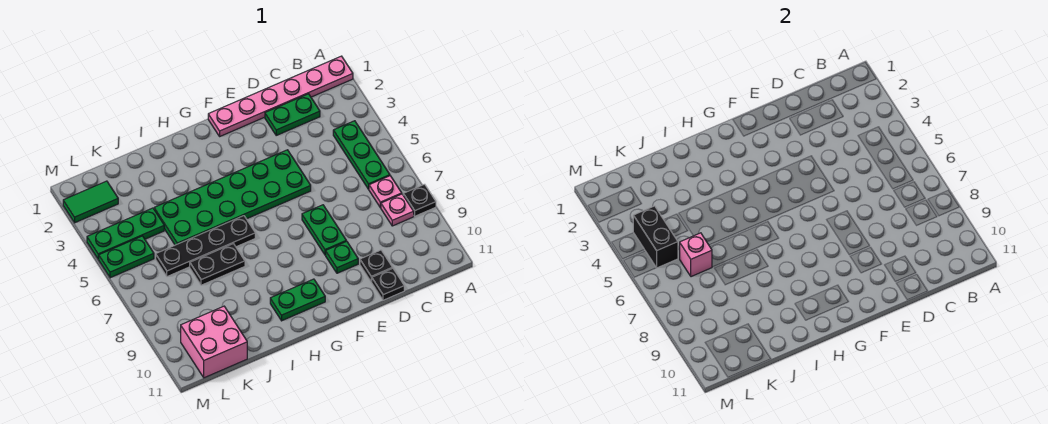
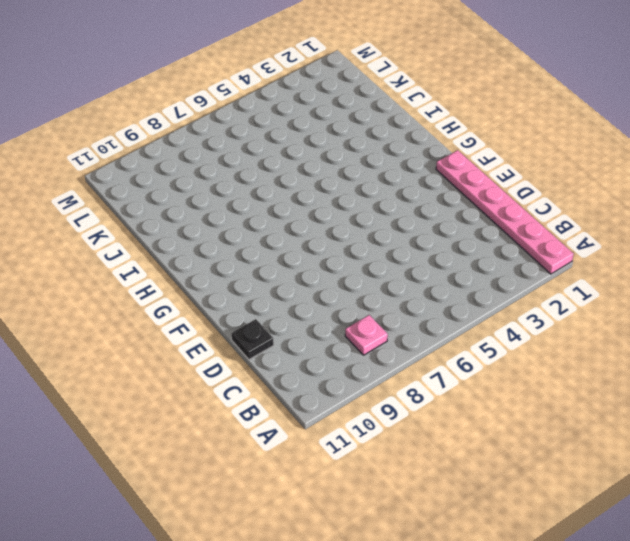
none -> black plate A8 level 1
none -> green plate B4:B6 level 1
none -> pink plate B7 level 1

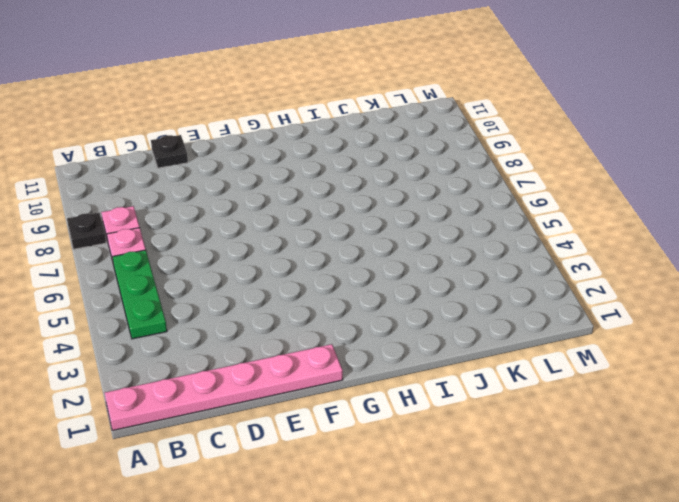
none -> green plate C2:D2 level 1
none -> black plate D10 level 1
none -> green plate E4:J5 level 1

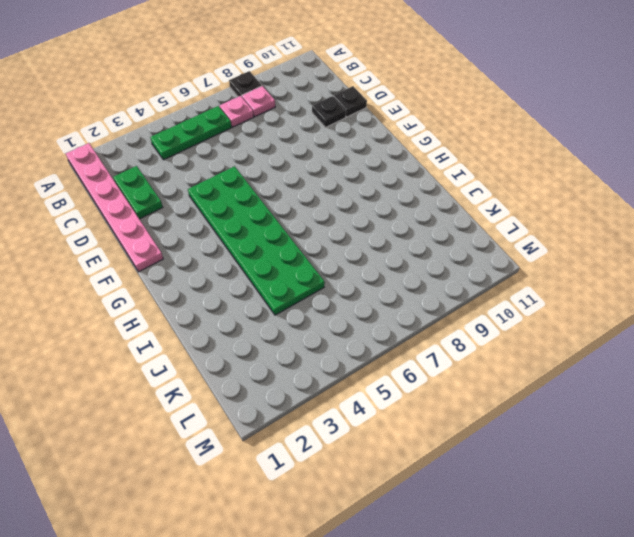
none -> green plate E7:E8 level 1
none -> green plate E9 level 1
none -> green plate G10:H10 level 1

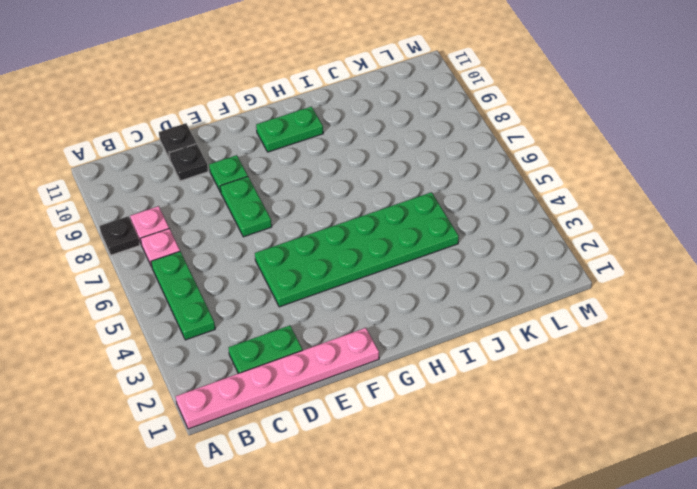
none -> black plate H6:K6 level 1
none -> black plate I7:J7 level 1
none -> green plate K4:M4 level 1

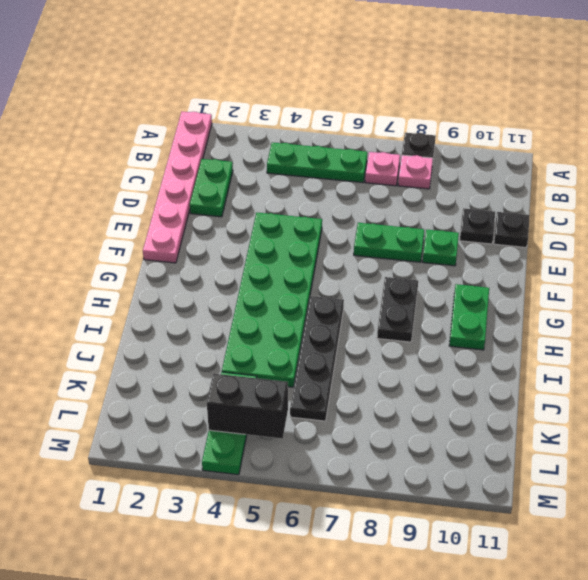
black plate G8:H8 level 1 -> black plate I7:J7 level 1
none -> pink brick K10:L11 level 1
none -> green tile L2:M2 level 1
none -> green plate L5:M5 level 1

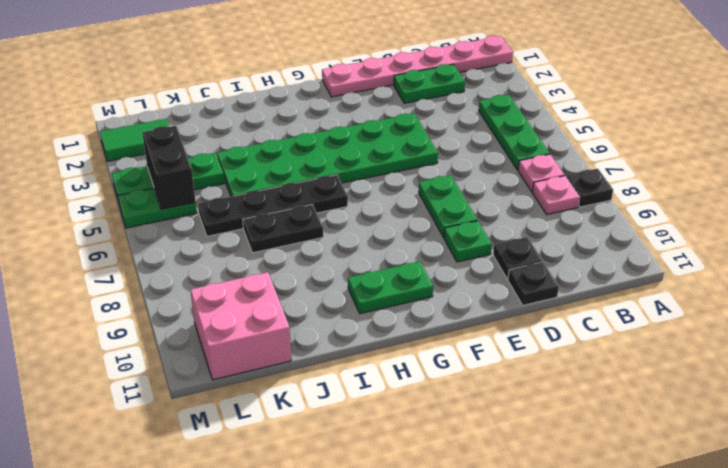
none -> pink brick K6 level 2

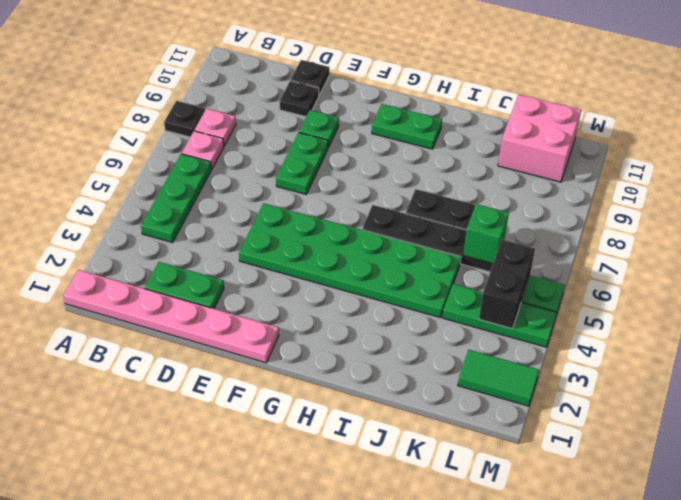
green brick K6 level 2 -> pink brick K6 level 2

